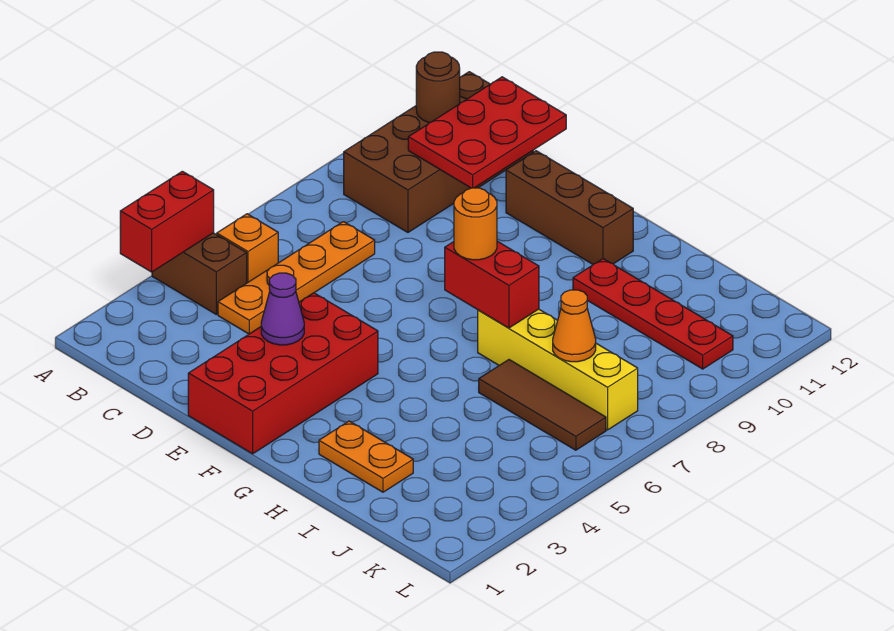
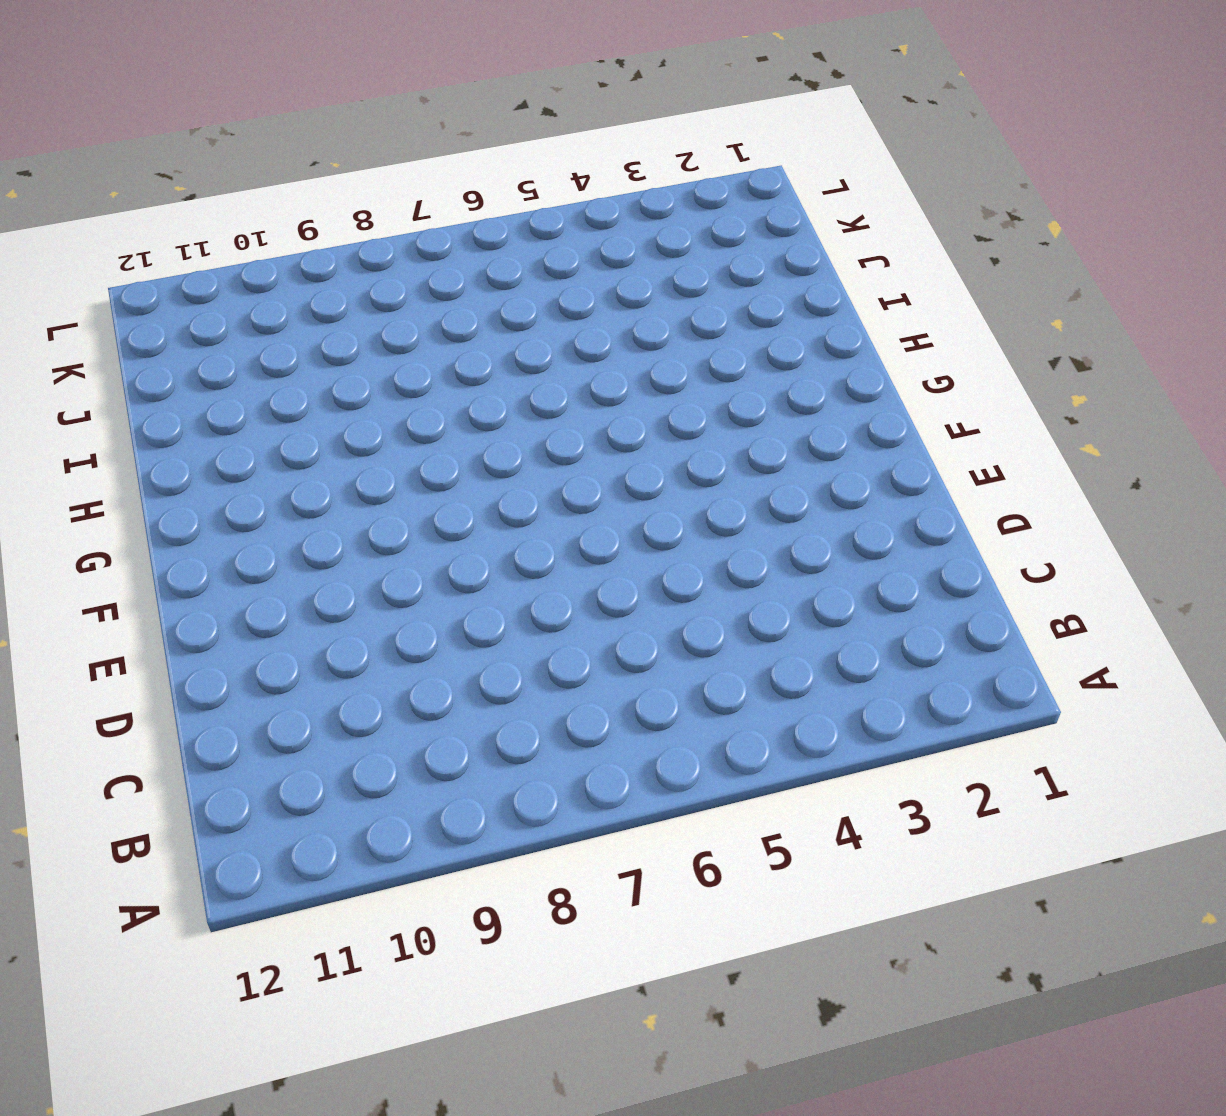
none -> brown brick A4:B4 level 1
none -> orange brick B5 level 1
none -> brown brick B9:C12 level 1

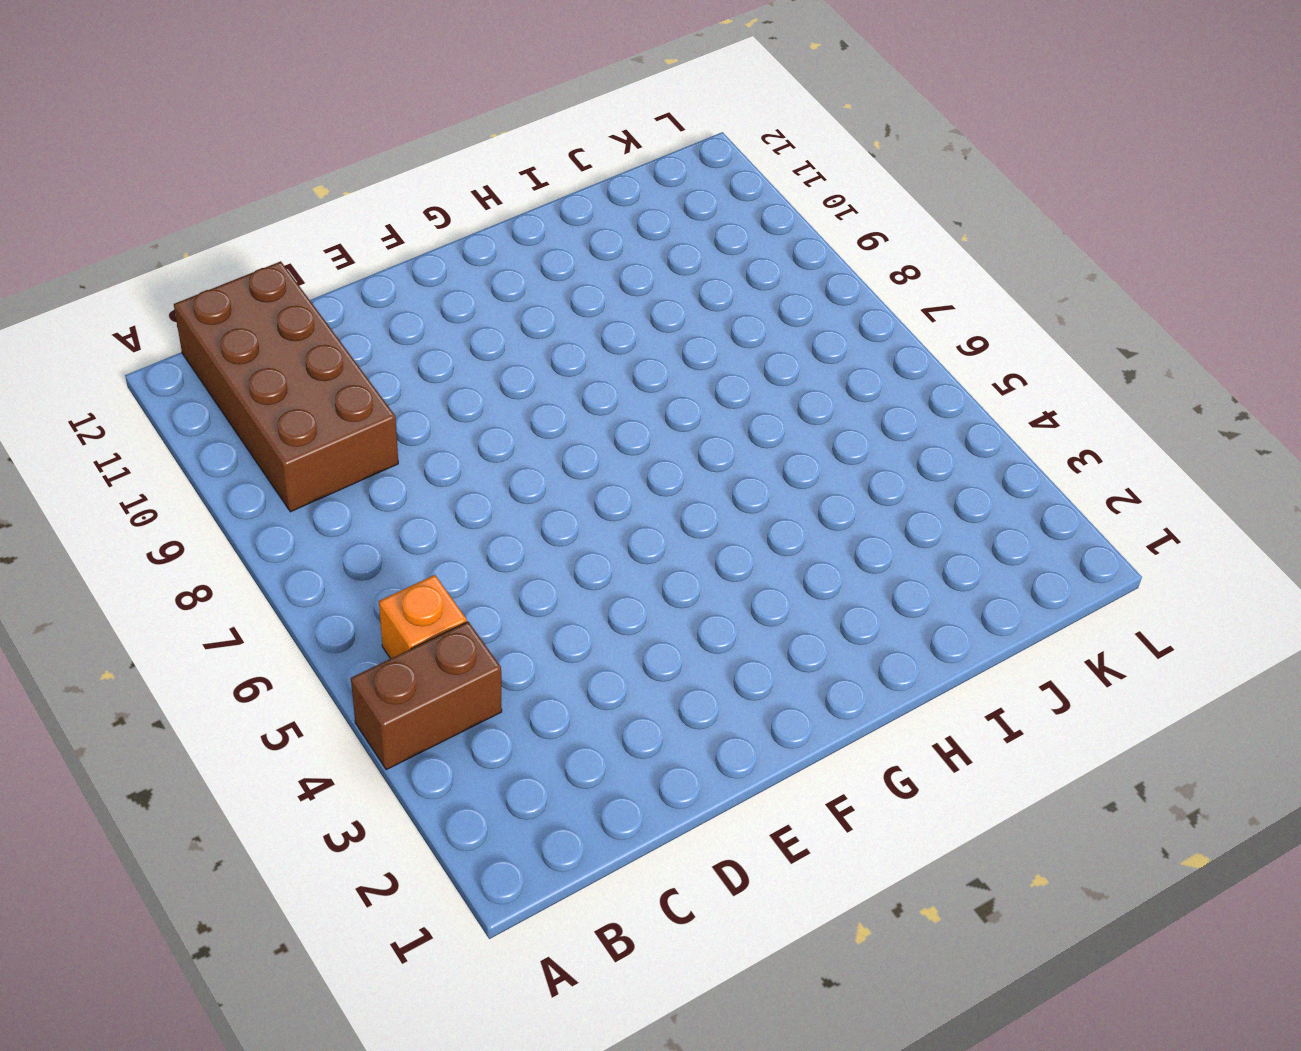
none -> orange plate C4:C7 level 1
none -> red brick E1:F4 level 1
none -> brown brick E11:G11 level 1

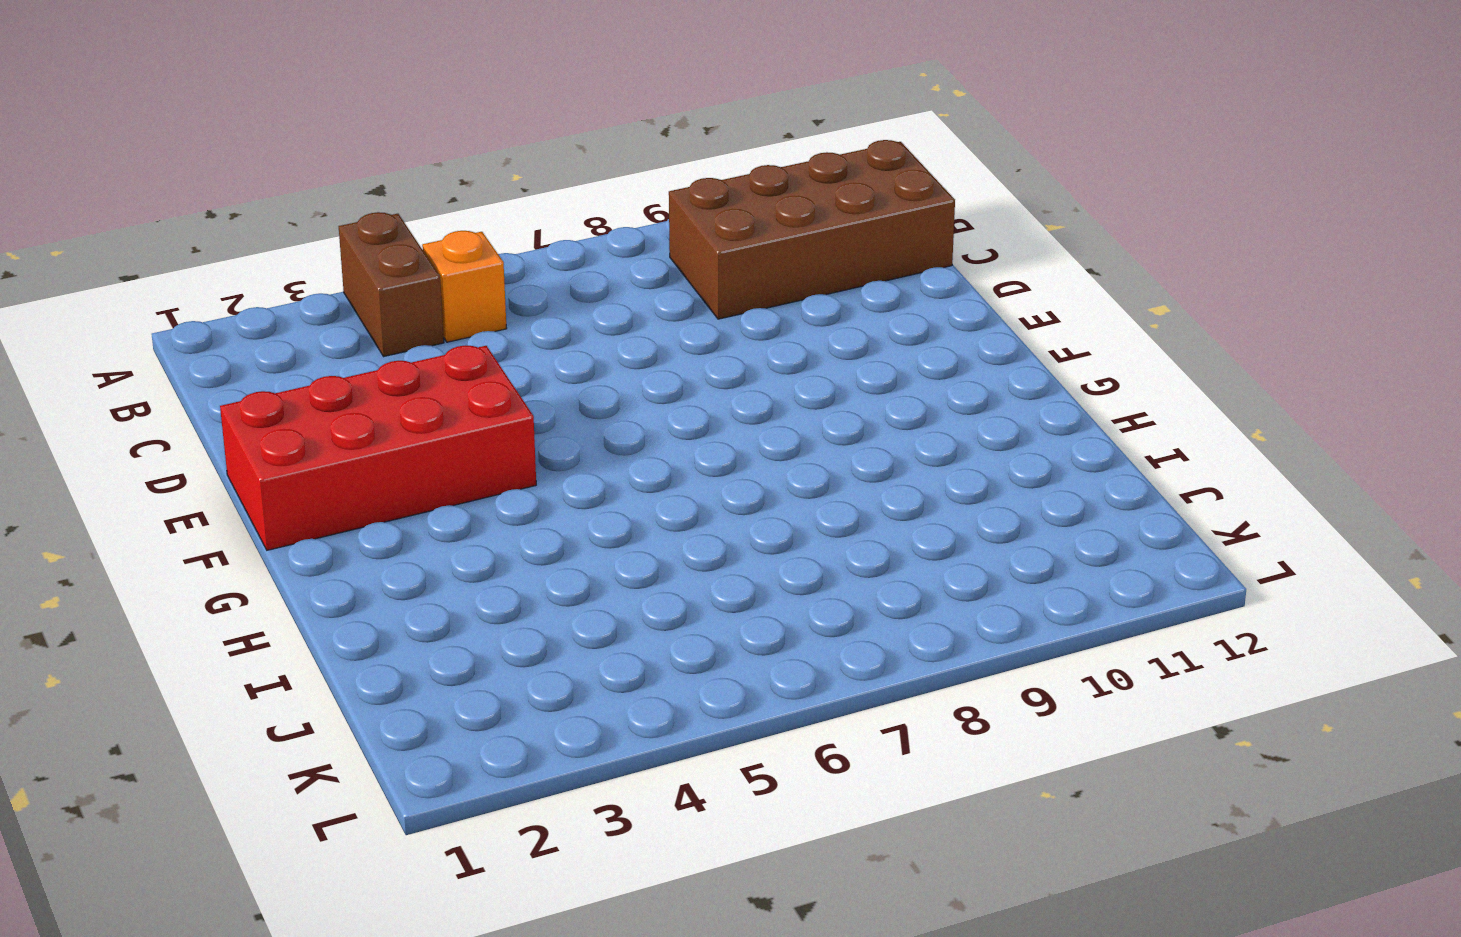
none -> orange plate C4:C7 level 1
none -> brown brick E11:G11 level 1
none -> orange plate H2:I2 level 1

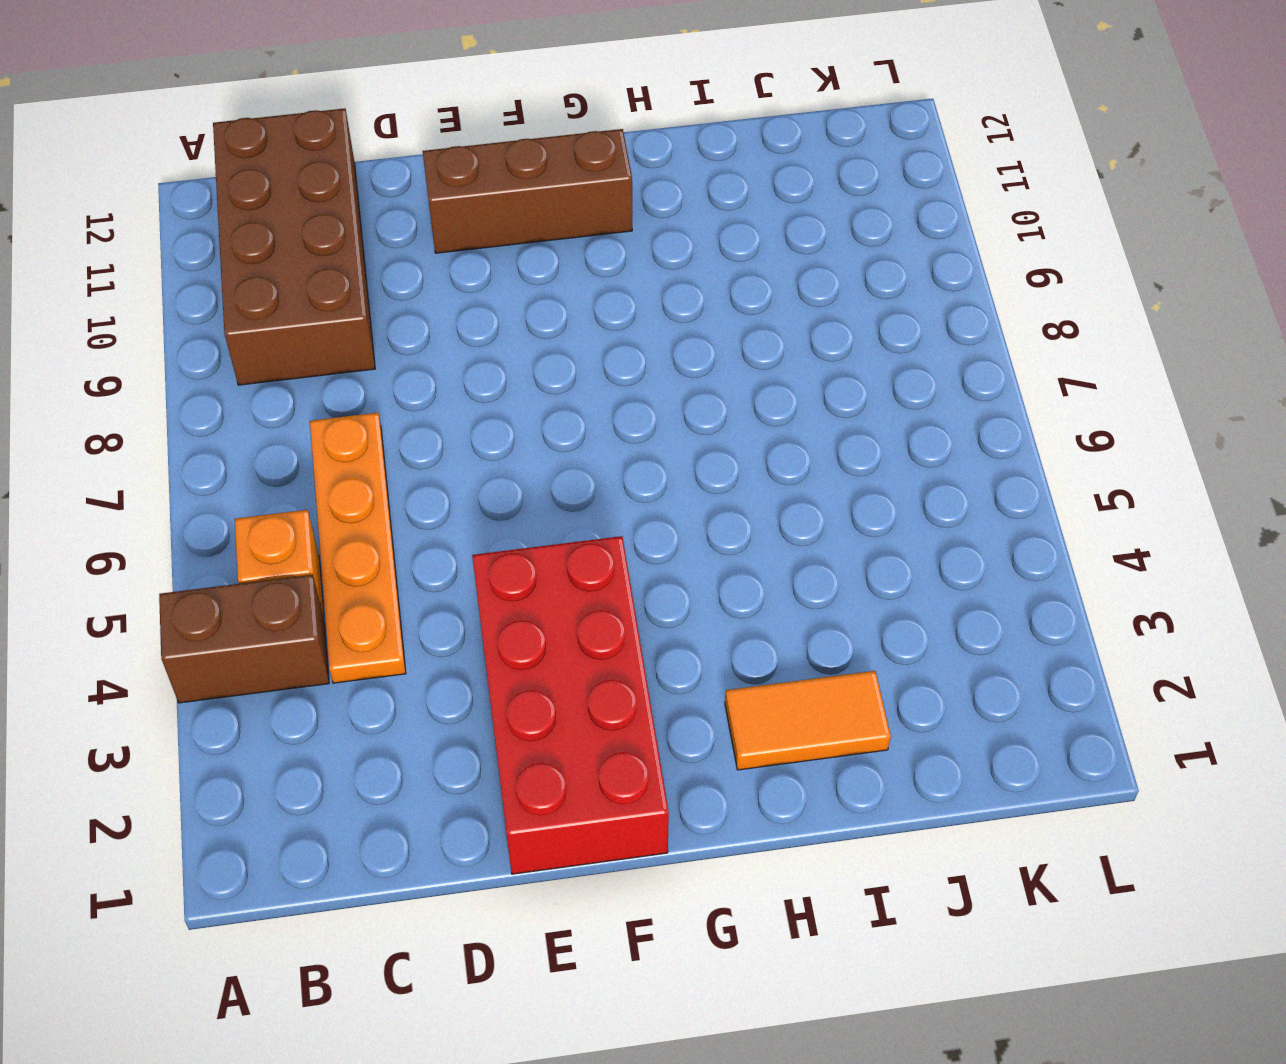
orange tile H2:I2 level 1 -> orange plate H2:I2 level 1
none -> yellow brick H7:K7 level 1
none -> red plate H10:K10 level 1
none -> brown tile I6:K6 level 1

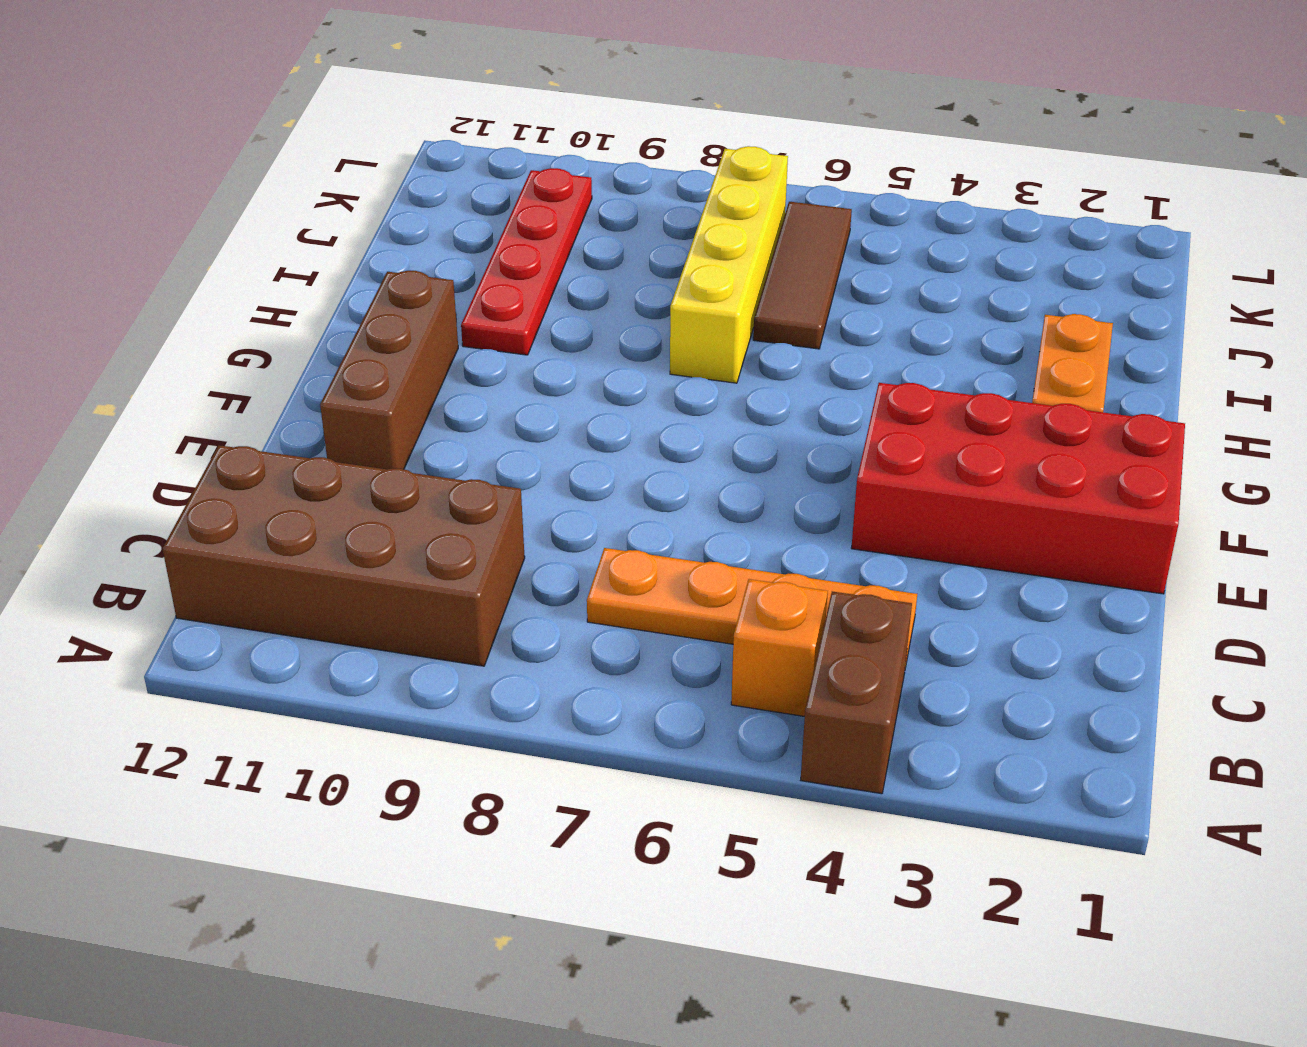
none -> red brick A3:A4 level 2
none -> brown round brick B11 level 2
none -> red plate C10:D12 level 2

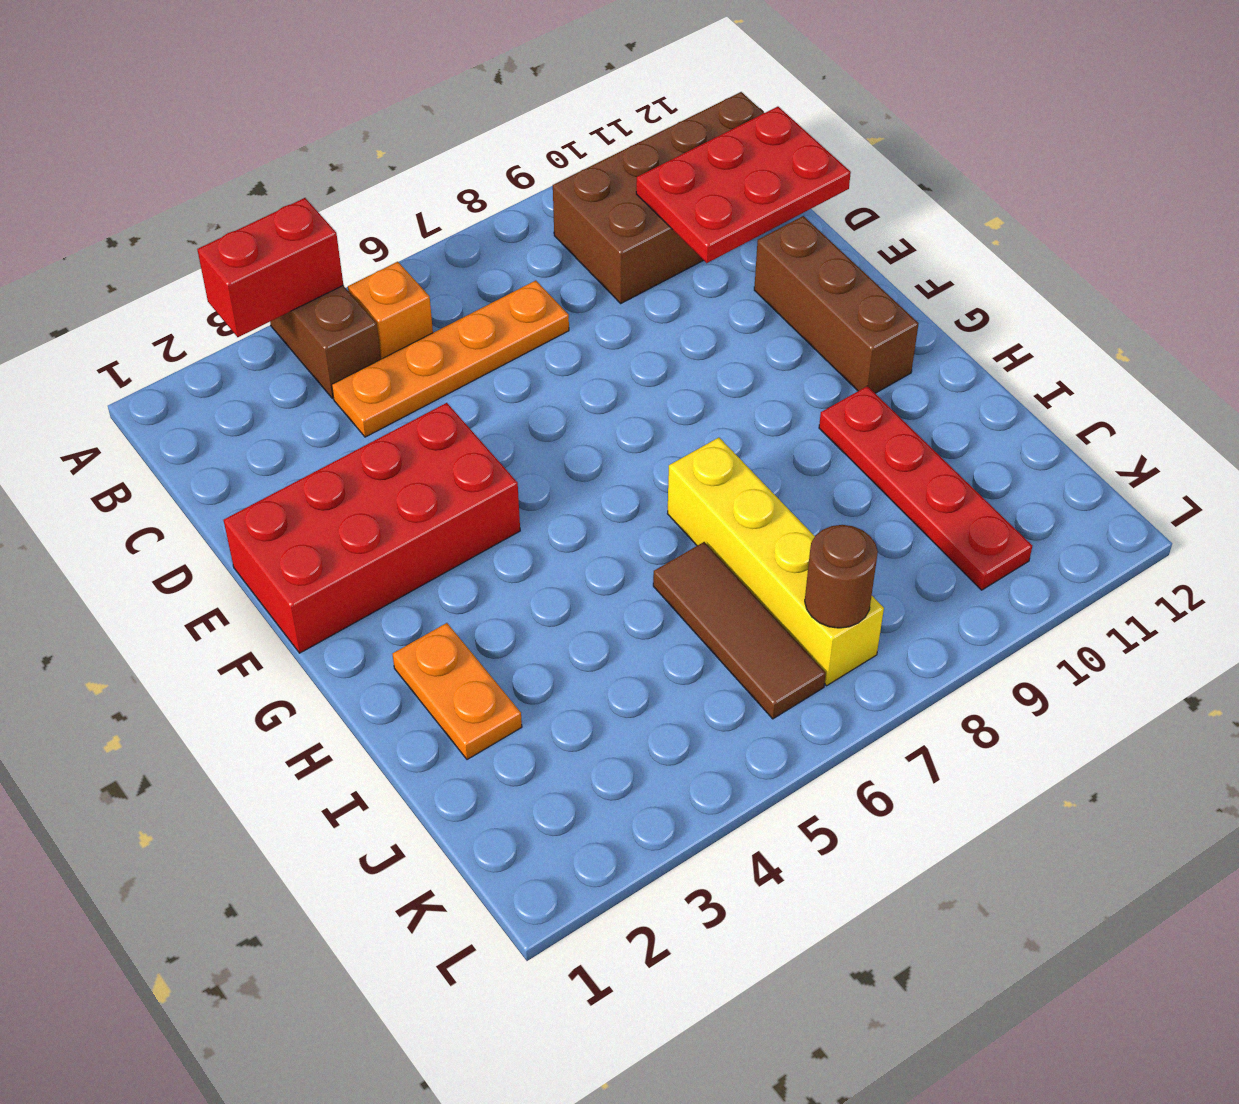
brown round brick K7 level 2 -> brown round brick B11 level 2
none -> purple cone E3 level 2
none -> red brick G7:H7 level 2
none -> orange cone J7 level 2

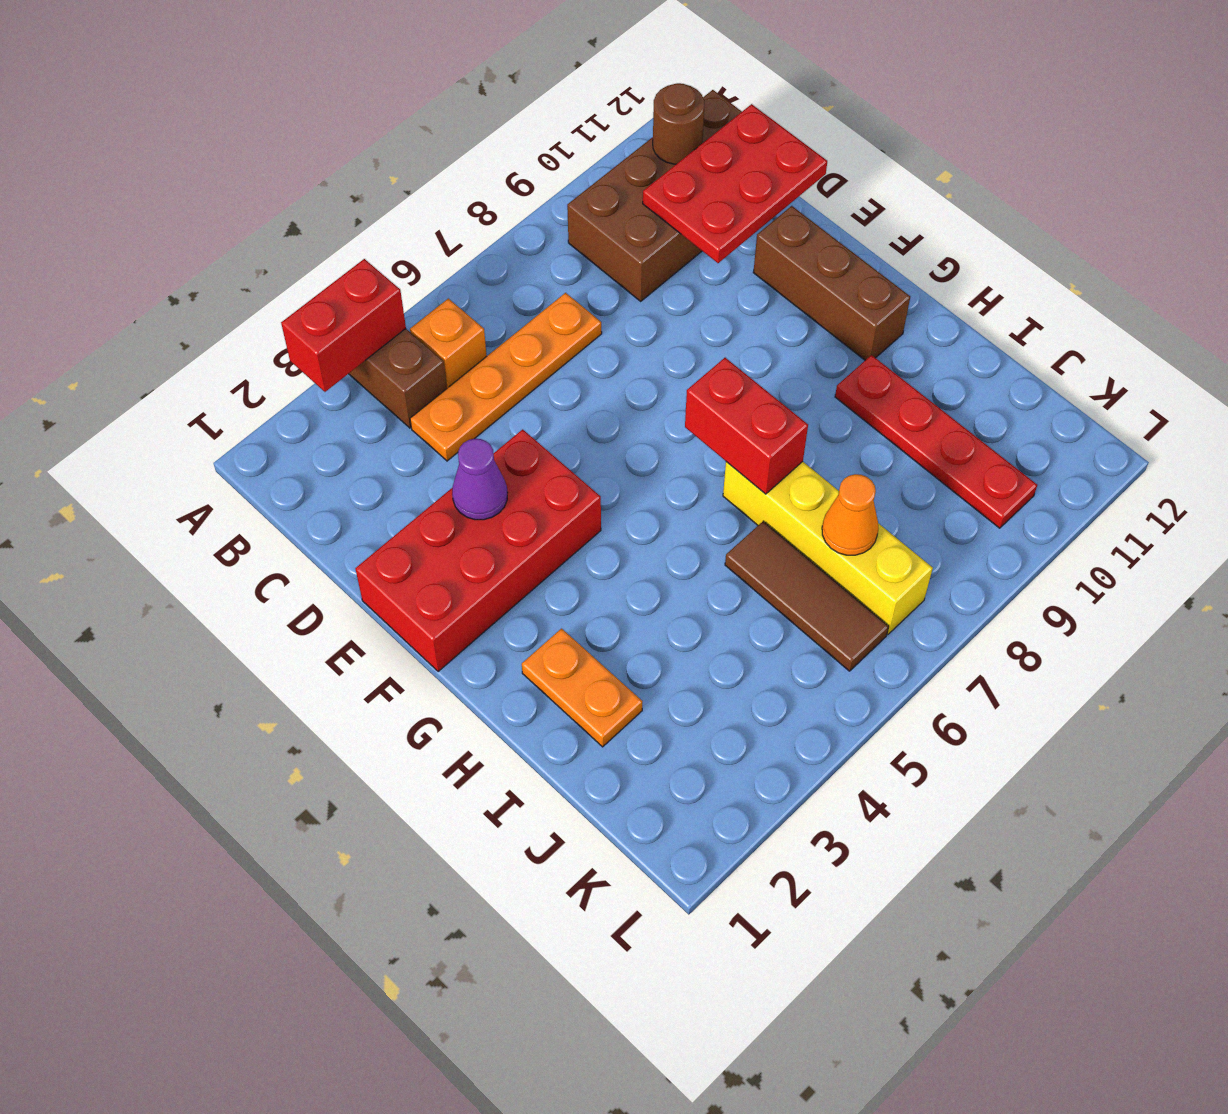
none -> orange round brick G7 level 3

